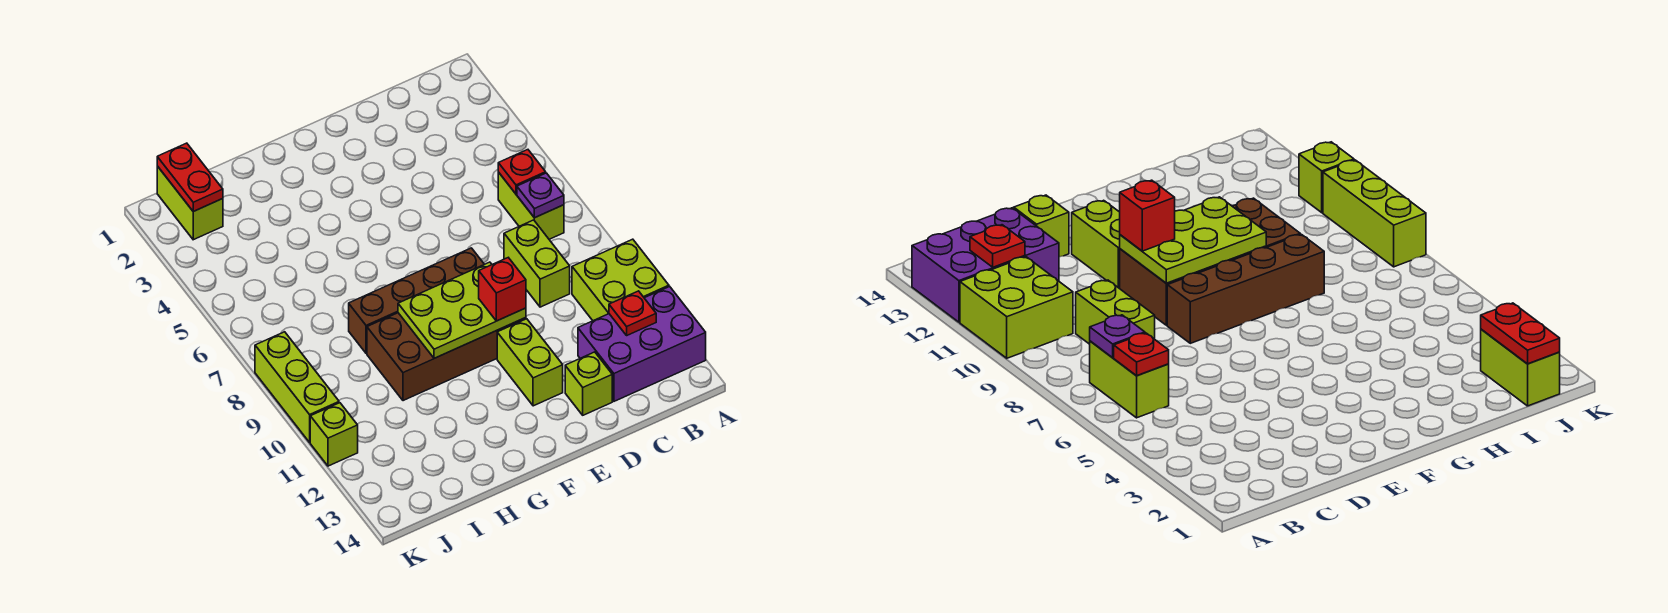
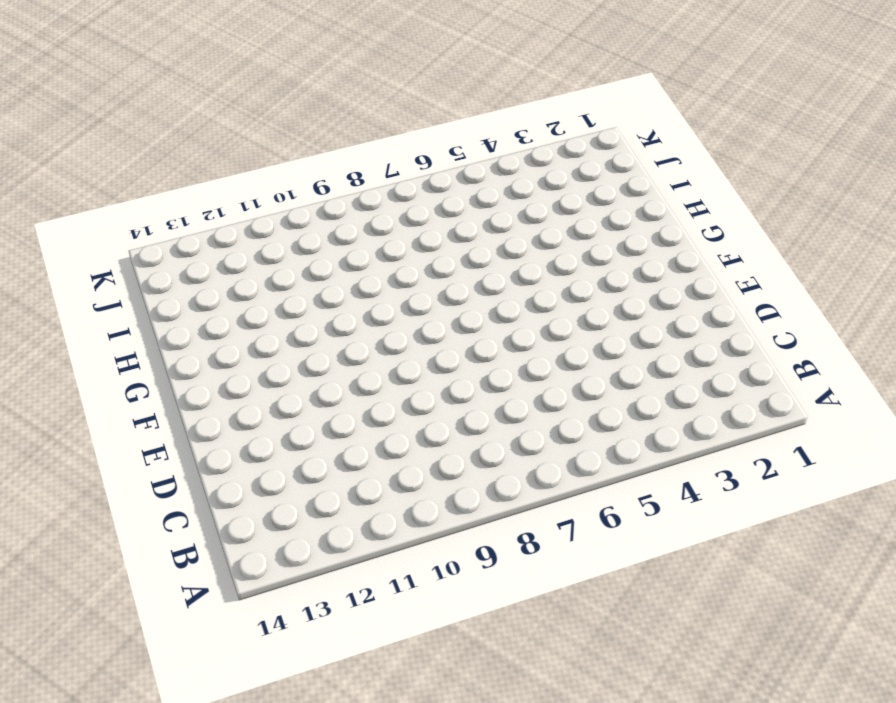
none -> lime brick A10:B11 level 1
none -> purple brick A12:C13 level 1
none -> lime brick B6:B7 level 1

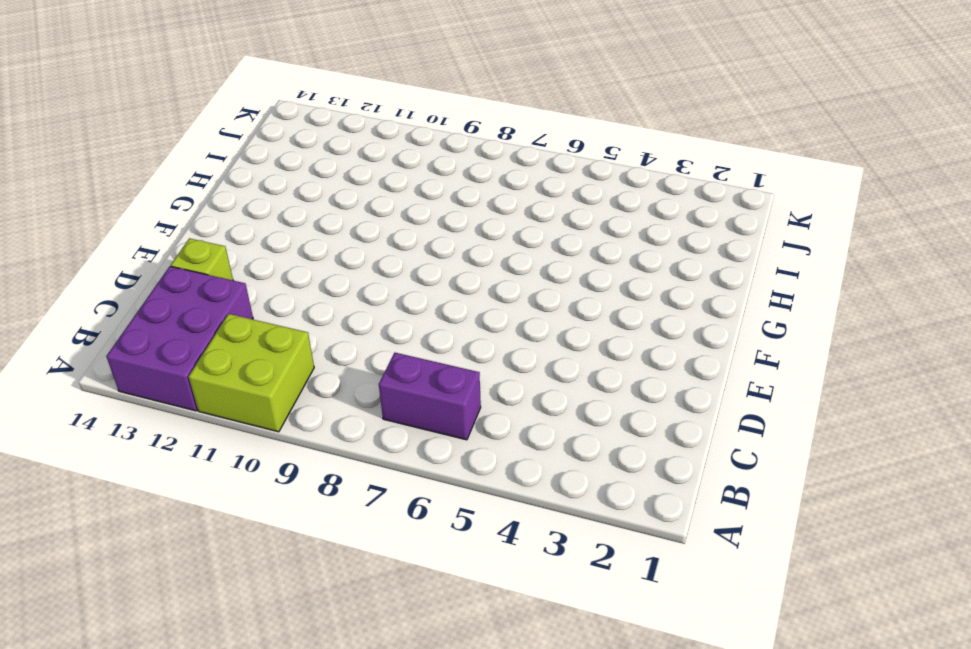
purple brick B6:B7 level 1 -> lime brick B6:B7 level 1
none -> lime brick C8:C9 level 1
none -> brown brick E8:H8 level 1
none -> brown brick E9:H10 level 1

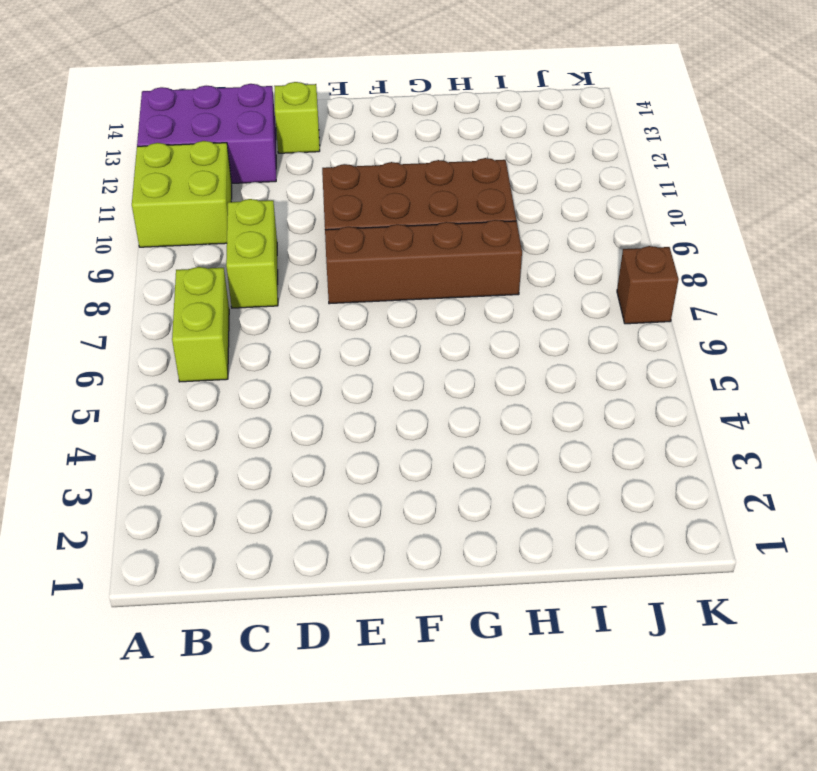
brown brick K7 level 1 -> none
none -> lime brick E11:E12 level 1
none -> lime brick J1:J2 level 1
none -> lime brick K8:K10 level 1

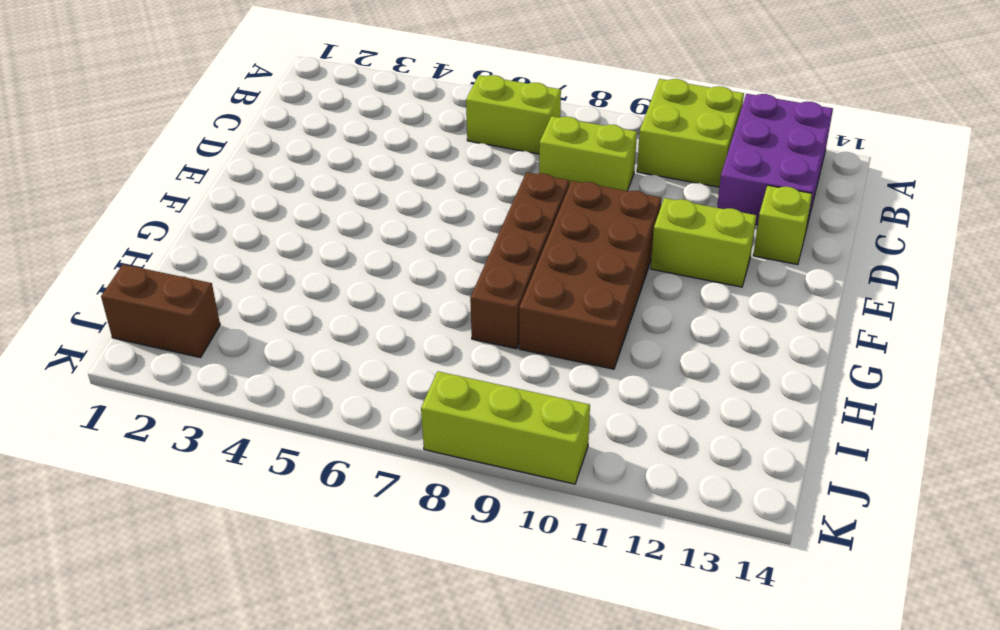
brown brick J1:J2 level 1 -> lime brick J1:J2 level 1
none -> lime brick K11 level 1
none -> red plate B6 level 2
none -> purple plate B7 level 2

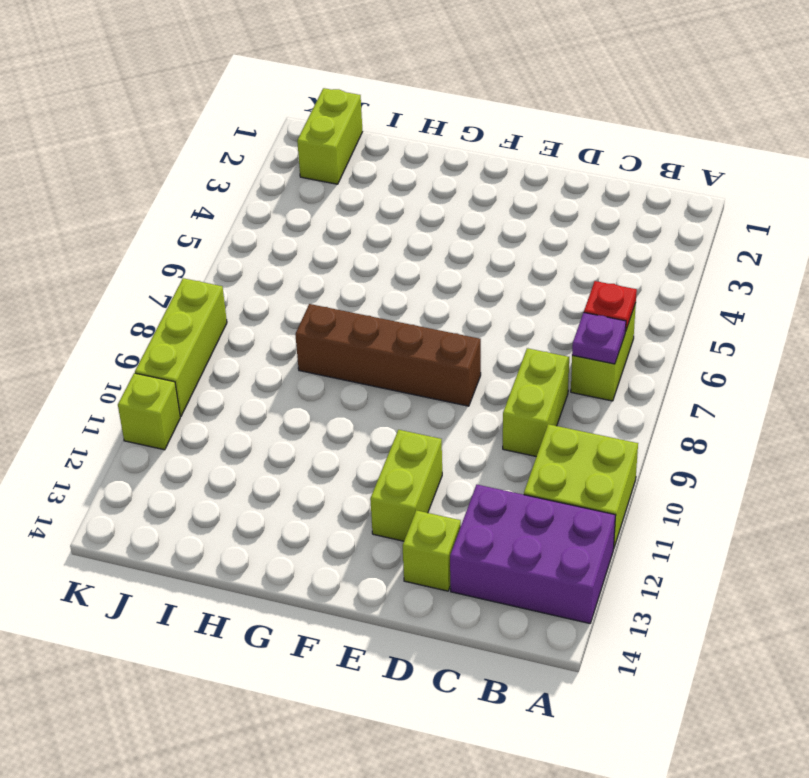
none -> brown brick E9:H10 level 1
none -> red plate B12 level 2
none -> lime plate E9:G10 level 2

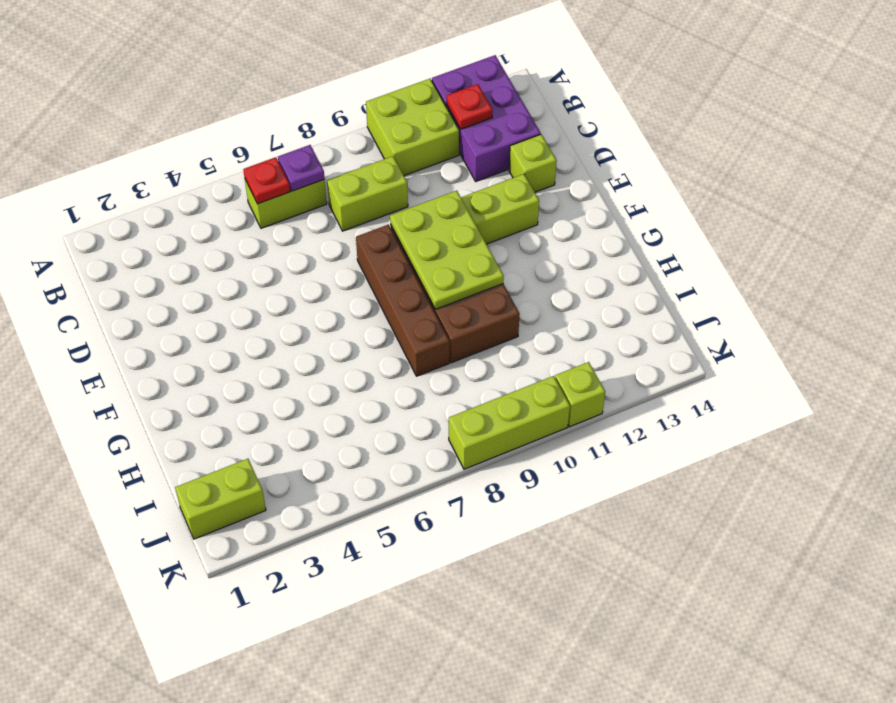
none -> red plate J1:J2 level 2
none -> red brick E10 level 3

